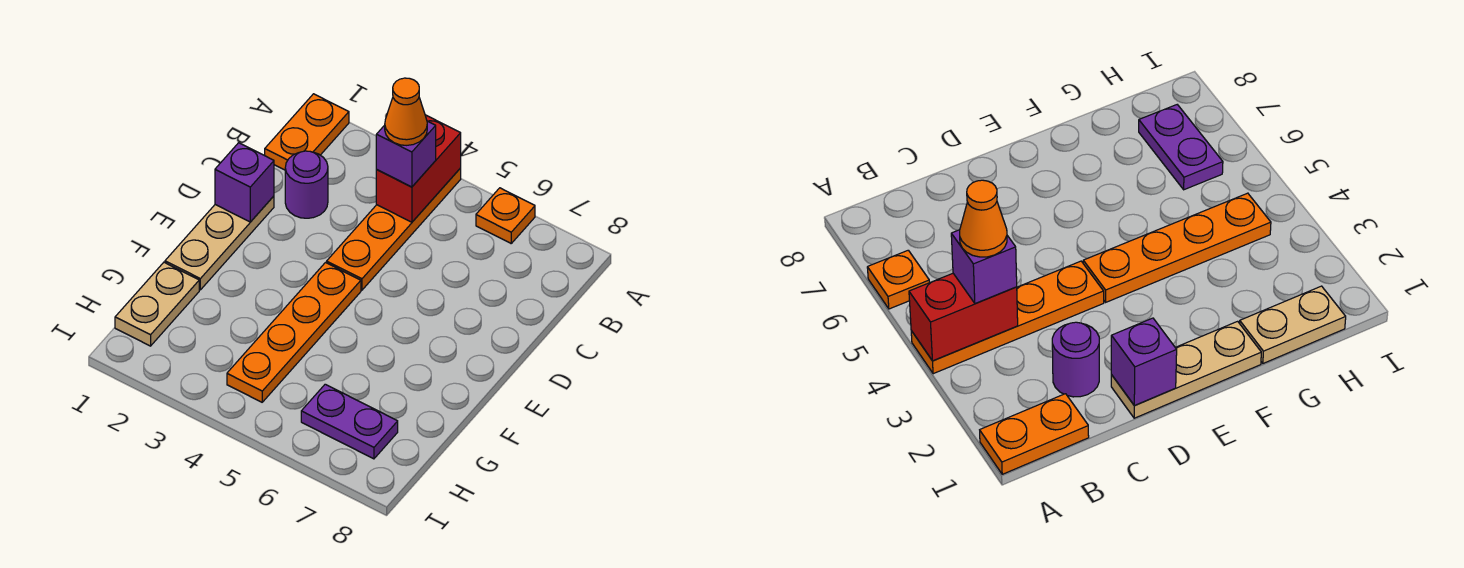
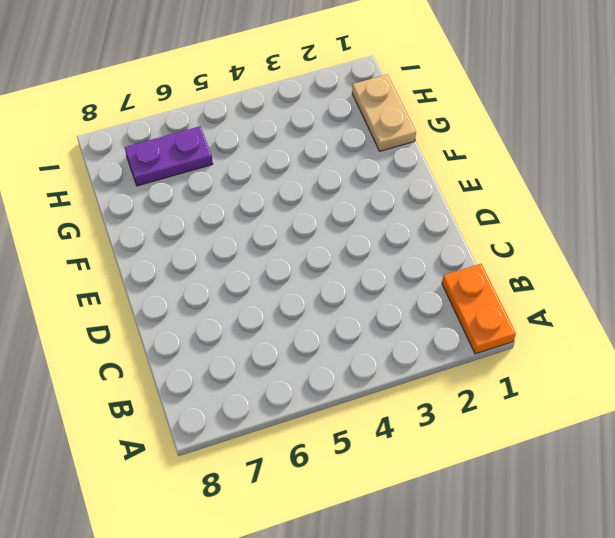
none -> orange plate A4:D4 level 1
none -> orange plate A6 level 1
none -> purple round brick C2 level 1

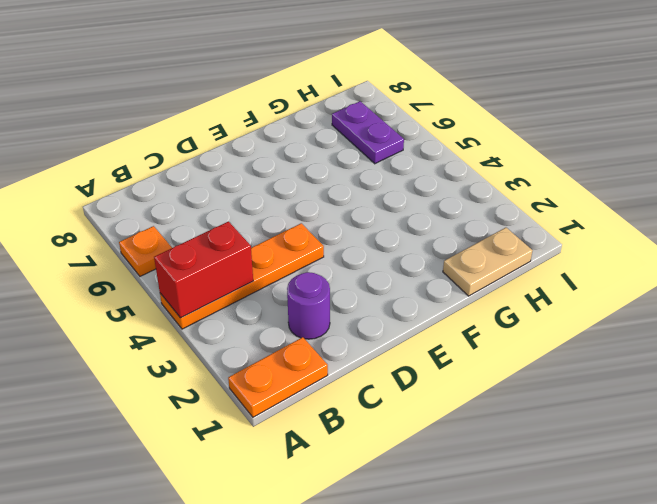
none -> tan plate D1:F1 level 1
none -> orange plate E4:H4 level 1
none -> purple brick D1 level 2

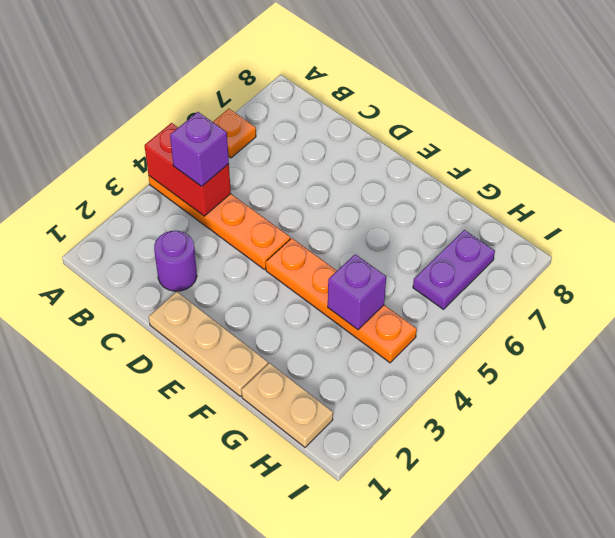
purple brick G4 level 2 -> purple brick D1 level 2
none -> orange plate A1:B1 level 1
none -> orange cone B4 level 4

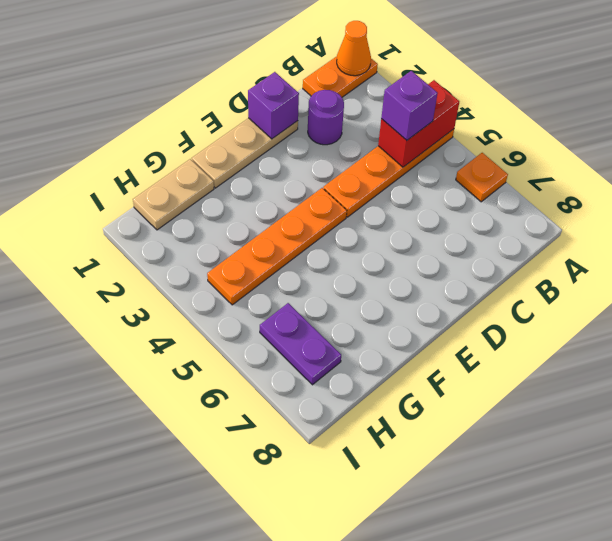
orange cone A1 level 2 -> orange cone B4 level 4

